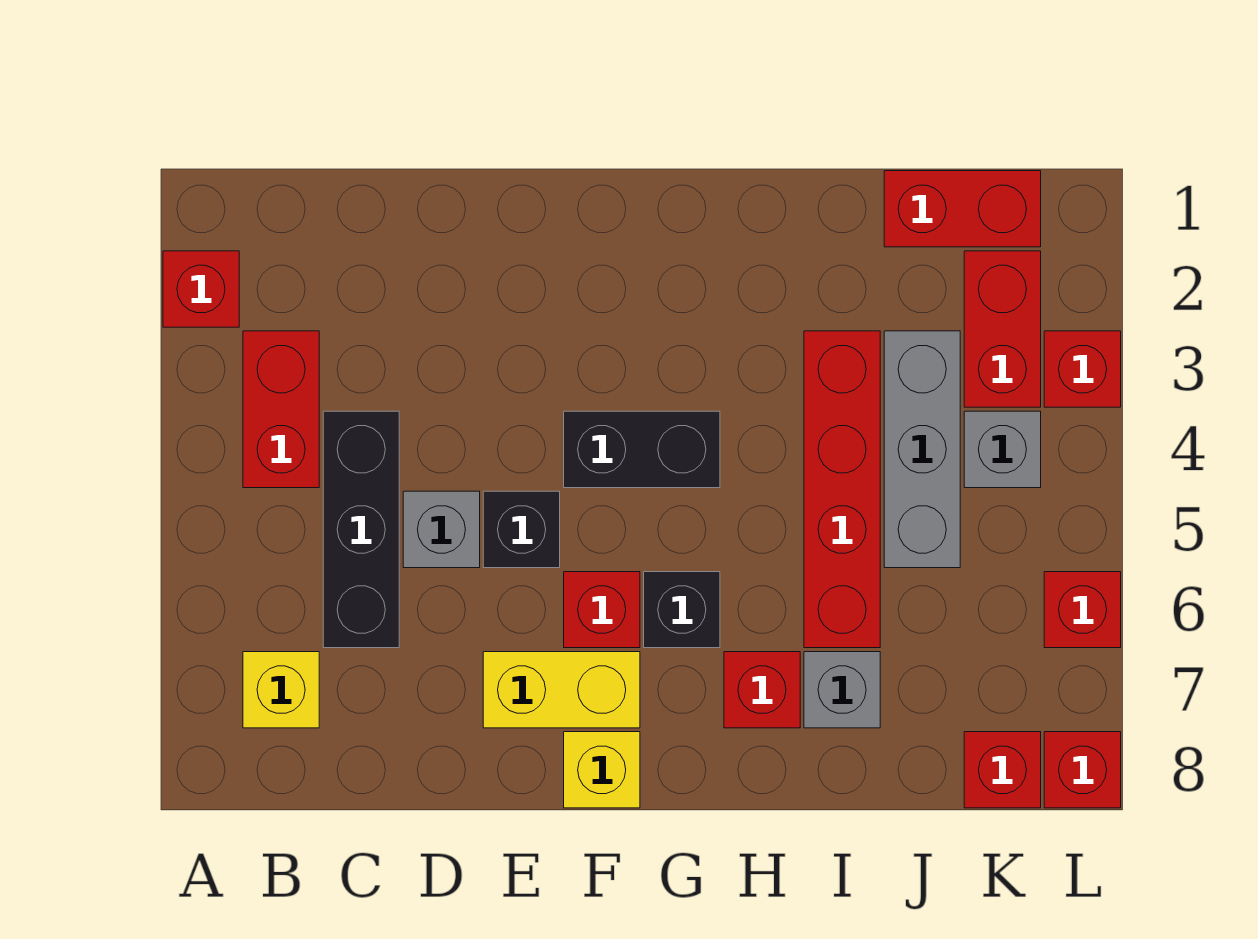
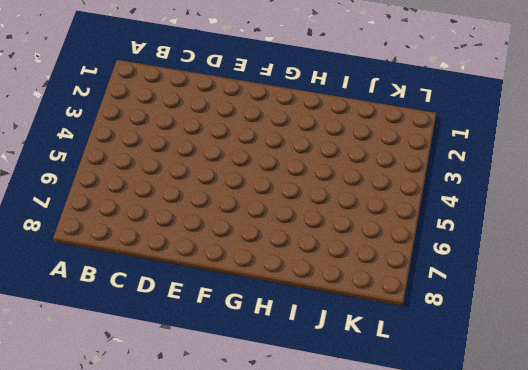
none -> red brick A2 level 1
none -> red brick B3:B4 level 1
none -> yellow brick B7 level 1

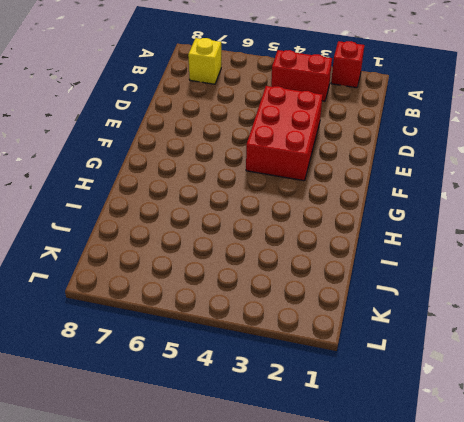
red brick D3:F4 level 1 -> black brick F4:G4 level 1
none -> black brick C4:C6 level 1
none -> grey brick D5 level 1
none -> black brick E5 level 1

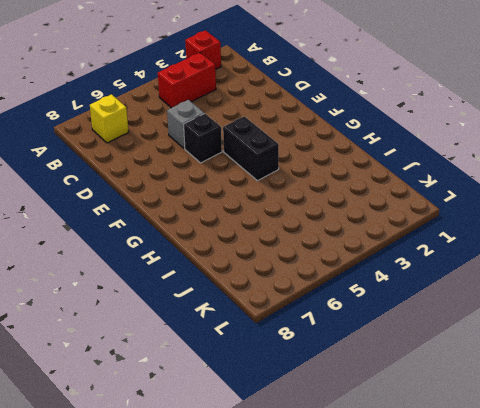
none -> black brick C4:C6 level 1
none -> yellow brick E7:F7 level 1
none -> red brick F6 level 1

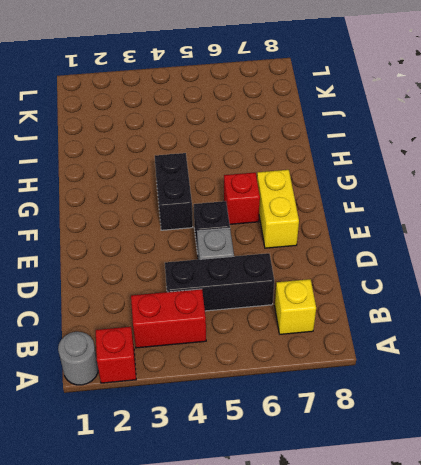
grey round brick A1 level 1 -> none
none -> yellow brick F8 level 1
none -> black brick G6 level 1
none -> red brick H7 level 1

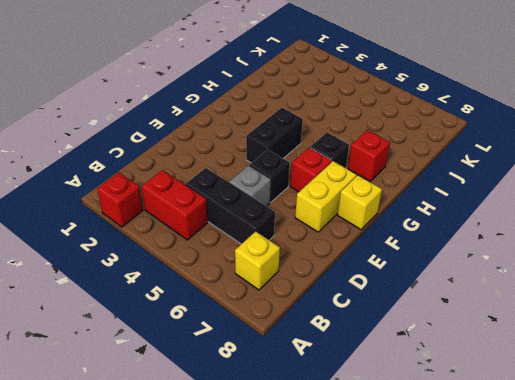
none -> red brick I3:I6 level 1
none -> grey brick I7 level 1
none -> red brick J1:K1 level 1

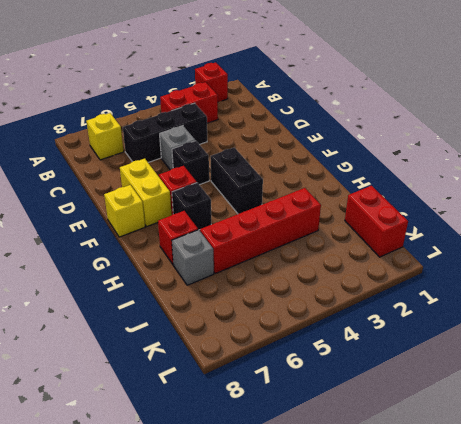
none -> grey brick J3:J5 level 1
none -> red brick K2:K3 level 1
none -> grey brick K4 level 1

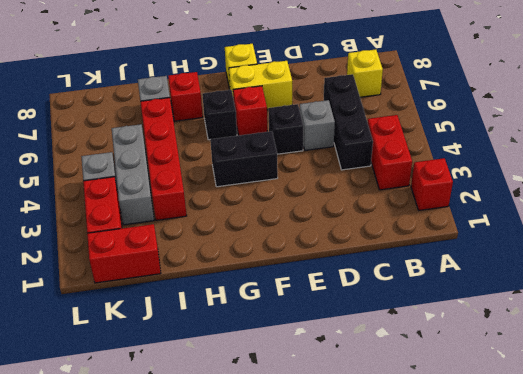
none -> red brick K8 level 1
none -> red brick L3 level 1
none -> red brick L6 level 1

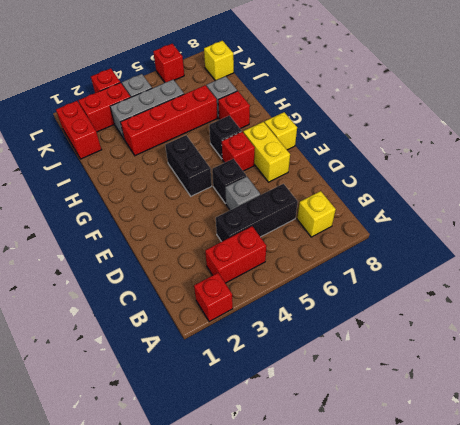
yellow brick K8 level 1 -> red brick K8 level 1
none -> red brick L8 level 1

